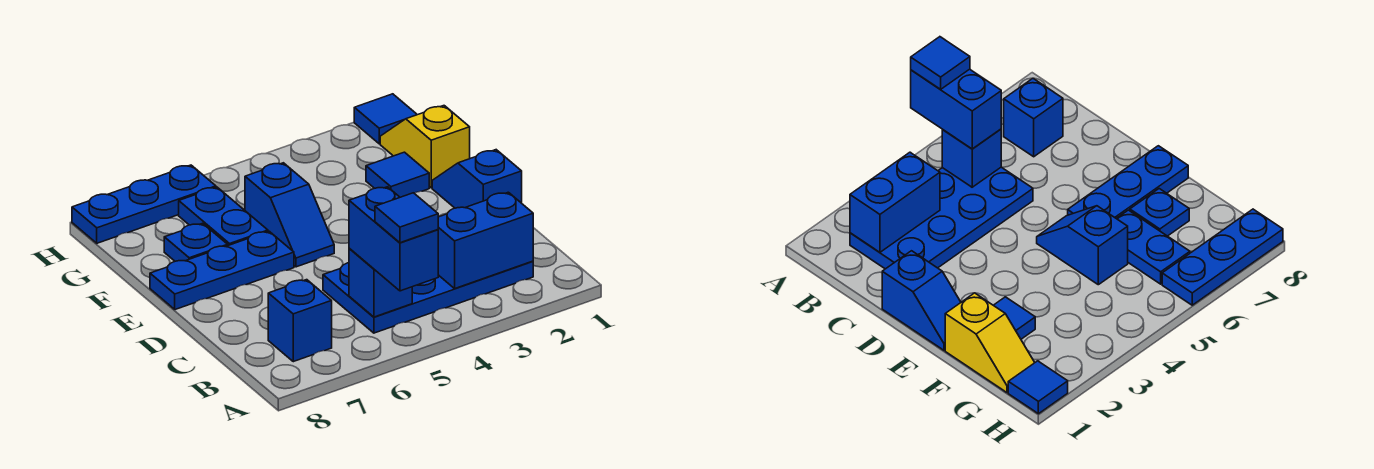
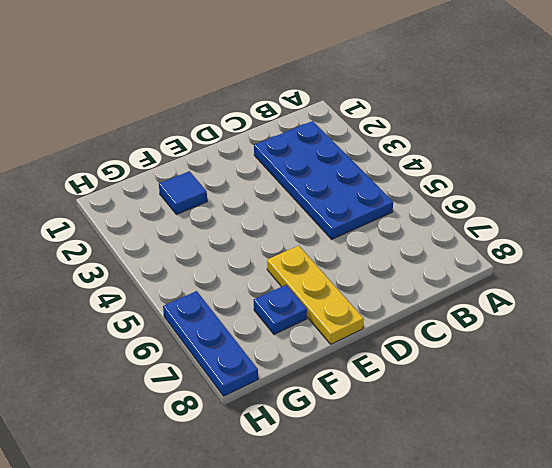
yellow plate E6:E8 level 1 -> blue plate E6:E8 level 1
none -> blue brick B7 level 1
none -> blue slope D1:E1 level 1 top D
none -> blue slope E5:F5 level 1 top F

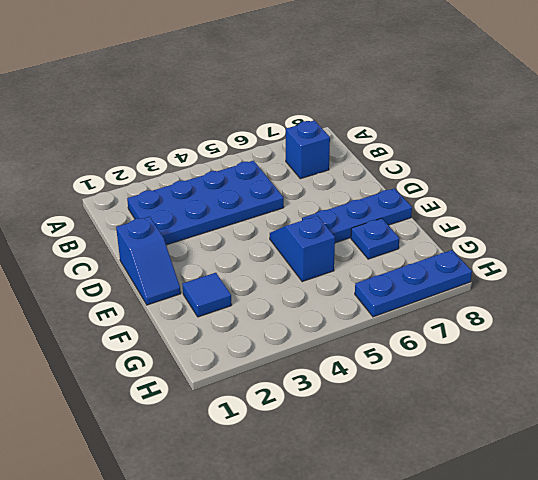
none -> yellow slope F1:G1 level 1 top F
none -> blue plate F6:G6 level 1
none -> blue tile H1 level 1

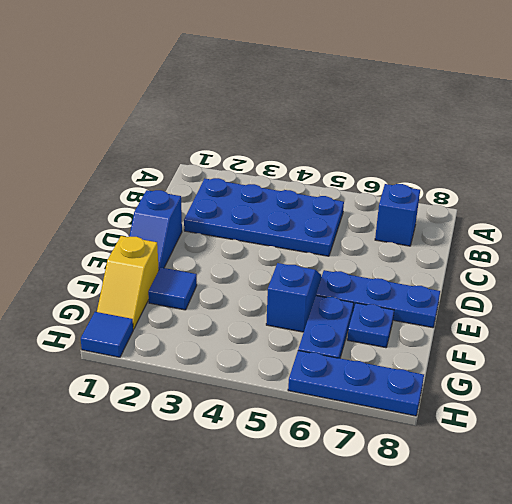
none -> blue brick B2:B3 level 2
none -> blue brick B5 level 2
none -> blue brick A5:B5 level 3

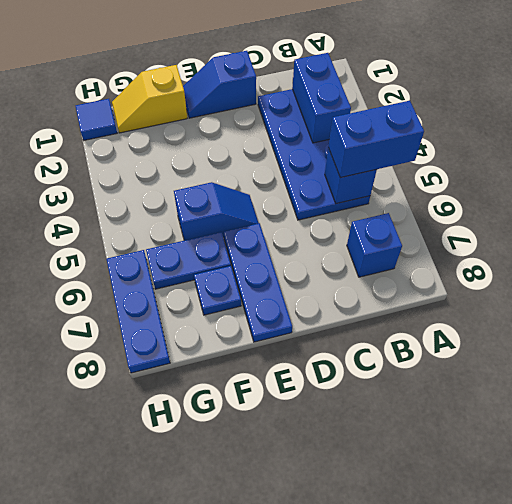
none -> blue tile F2 level 1
none -> blue tile A5 level 4

